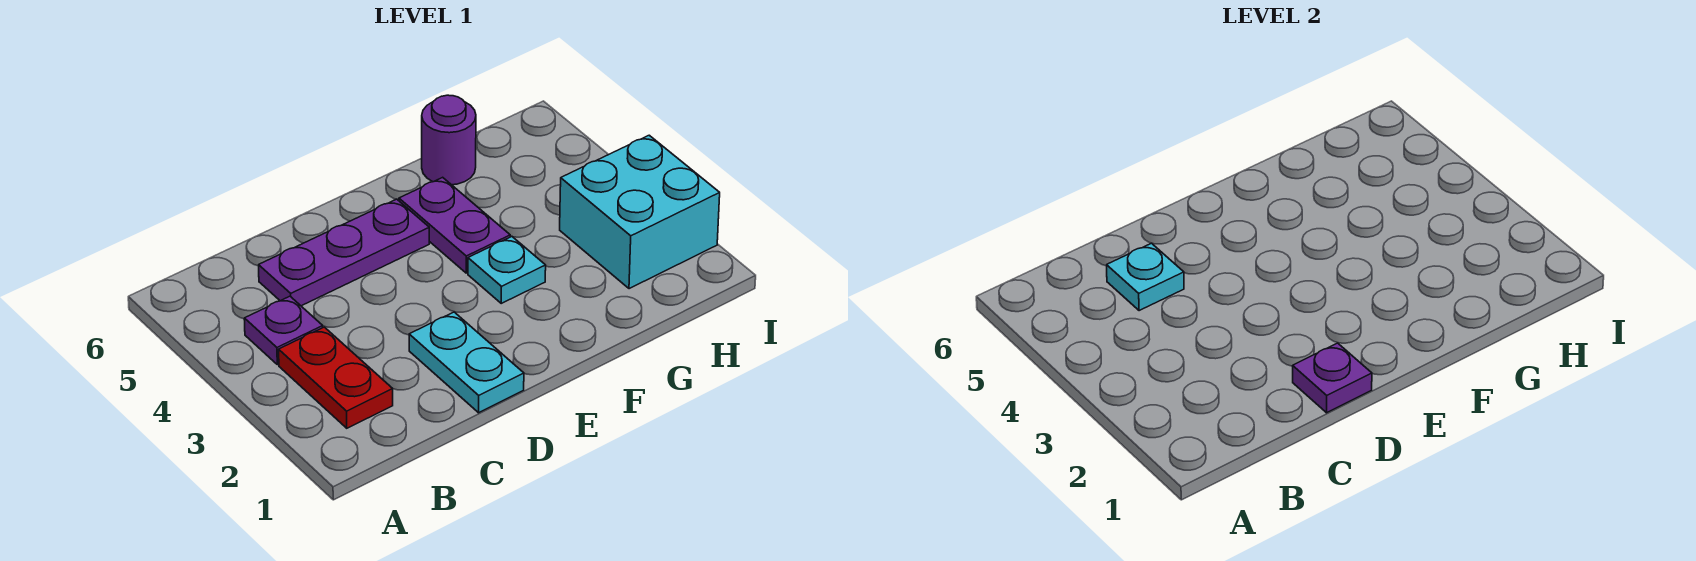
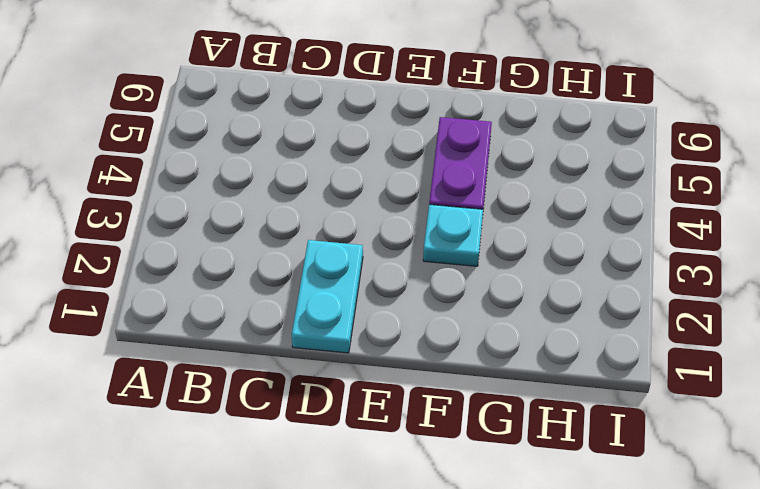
none -> red plate B2:B3 level 1
none -> purple plate B4 level 1

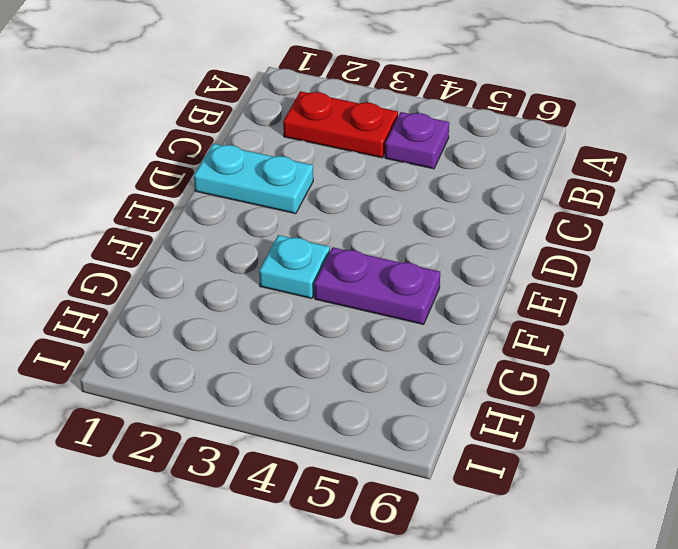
none -> purple plate C5:E5 level 1
none -> purple round brick G6 level 1

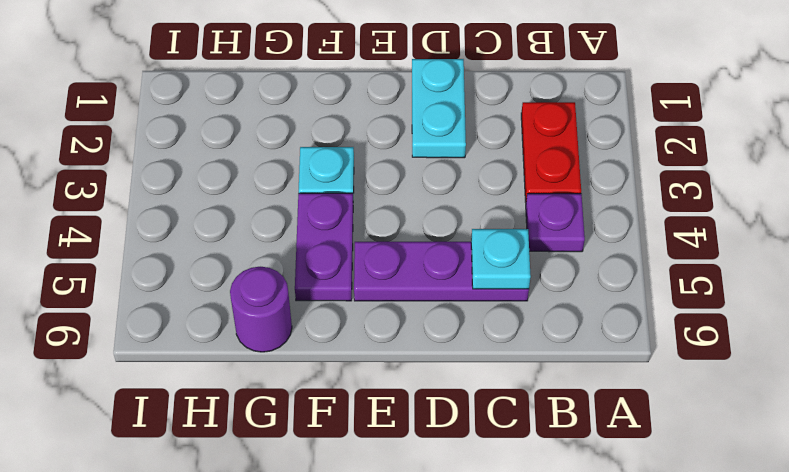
none -> cyan brick H2:I3 level 1
none -> purple plate D1 level 2

